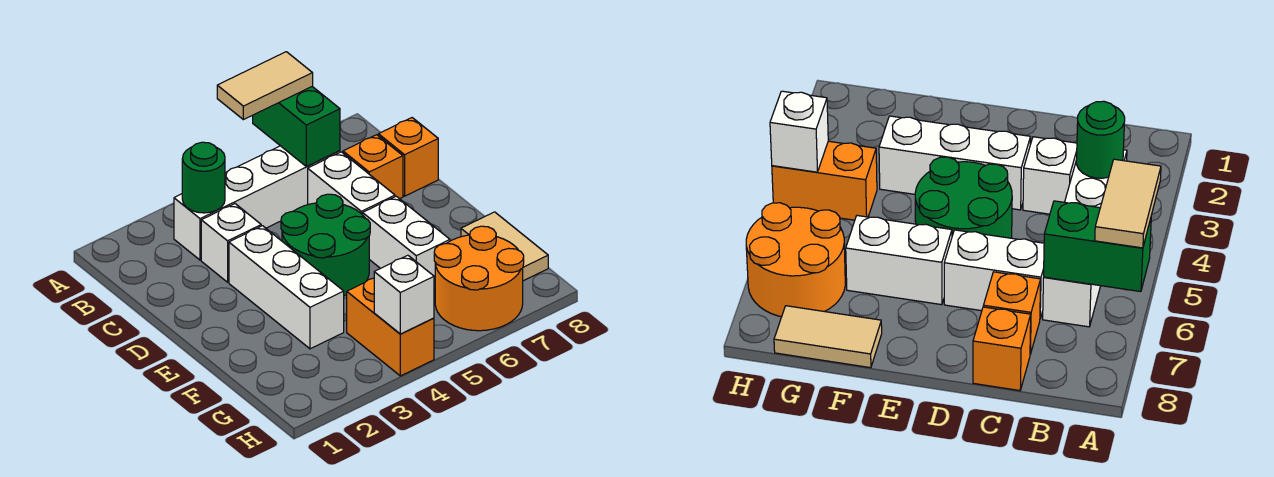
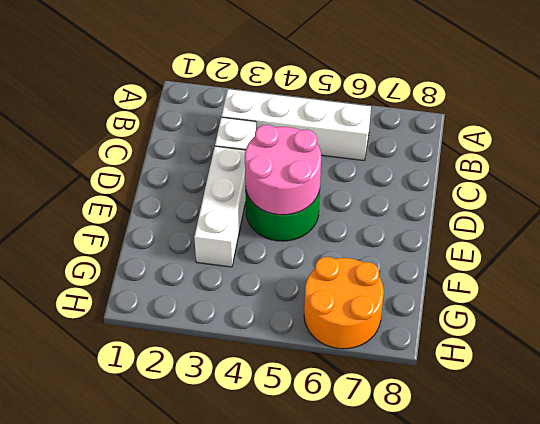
pink round brick D4:E5 level 2 -> none
none -> white brick C6:D6 level 1
none -> orange brick C7 level 1
none -> orange brick C8 level 1

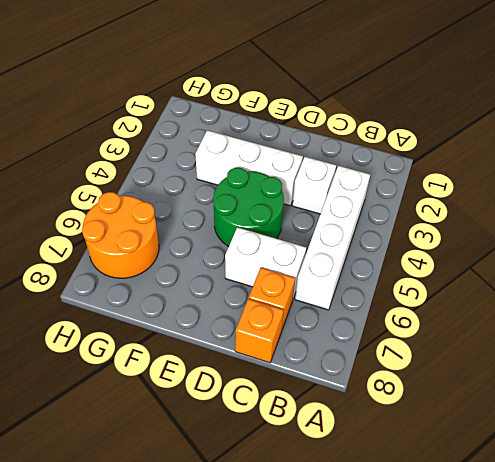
none -> white brick E6:F6 level 1
none -> tan tile F8:G8 level 1
none -> orange brick G4:H4 level 1

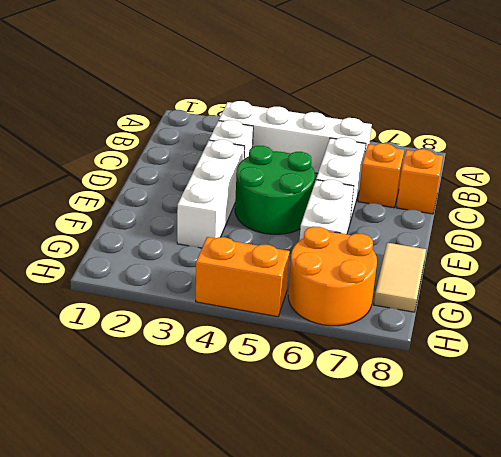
orange brick H4:H5 level 1 -> orange brick G4:H4 level 1
none -> green brick A6:B6 level 2
none -> green round brick B3 level 2
none -> white brick H4 level 2

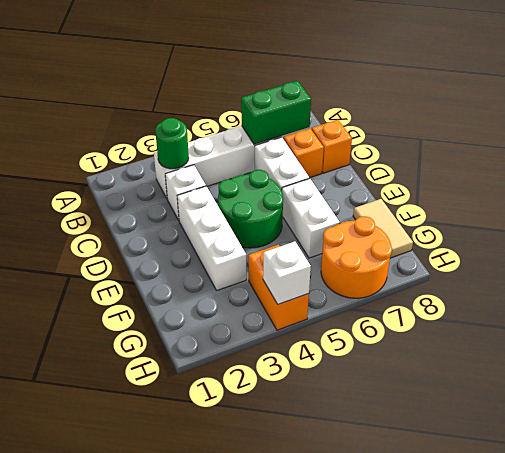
green brick B6:B7 level 2 -> green brick A6:B6 level 2
none -> tan tile A5:A6 level 3

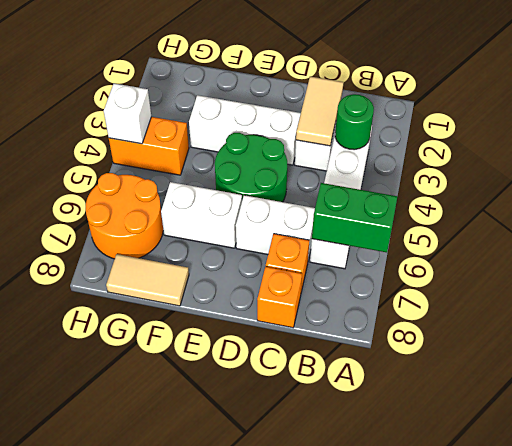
tan tile C2:C3 level 2 -> tan tile A5:A6 level 3

